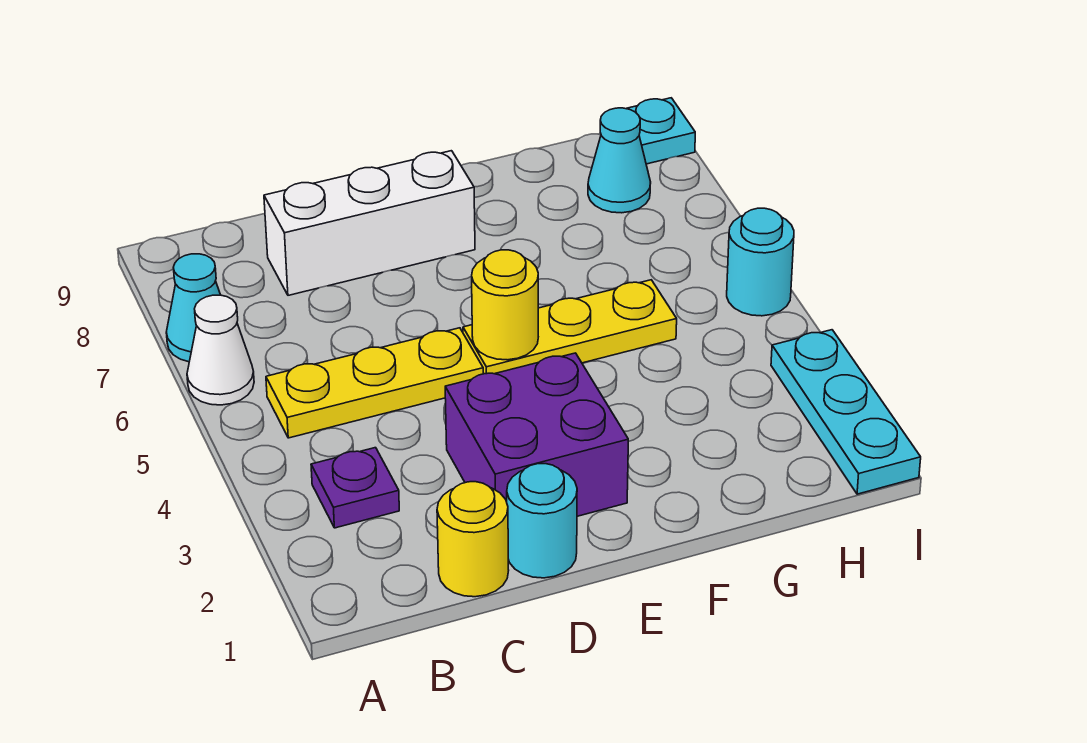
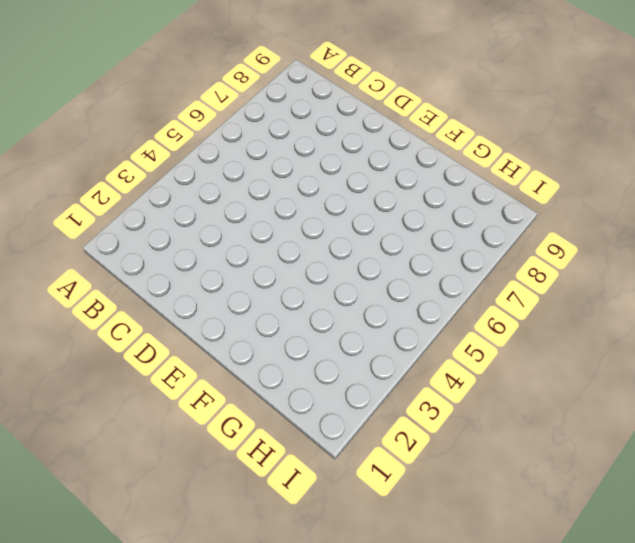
none -> white cone A6 level 1
none -> cyan cone A7 level 1
none -> purple plate B3 level 1

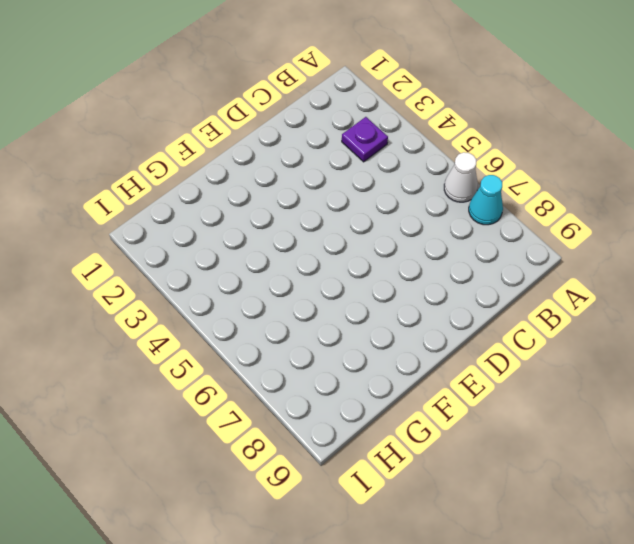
none -> yellow plate B5:D5 level 1
none -> yellow round brick C1 level 1
none -> white brick C8:E8 level 1

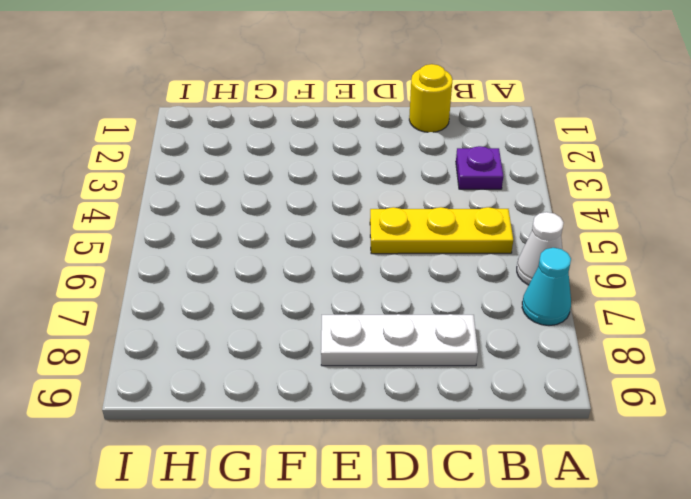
white plate C8:E8 level 1 -> white brick C8:E8 level 1
none -> cyan round brick D1 level 1
none -> purple brick D2:E3 level 1
none -> yellow plate E5:G5 level 1

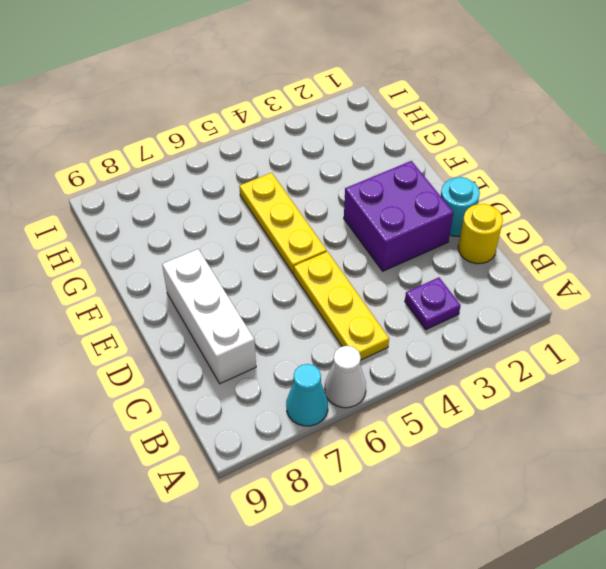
none -> cyan cone H8 level 1
none -> cyan plate I1:I3 level 1
none -> cyan round brick I5 level 1

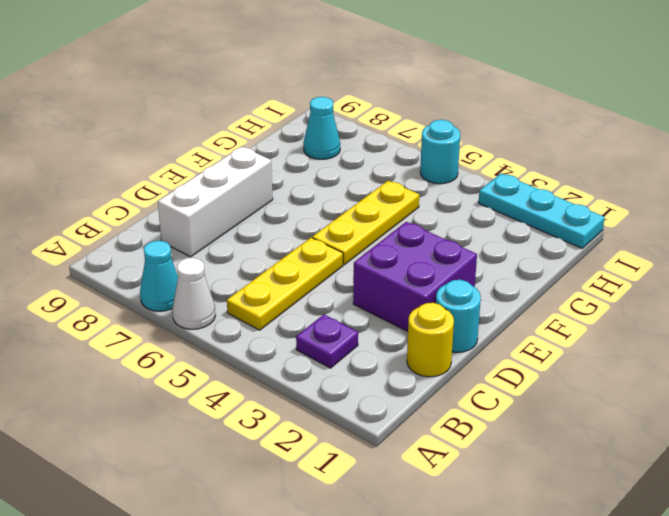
none -> cyan plate I9 level 1
none -> yellow round brick E5 level 2

